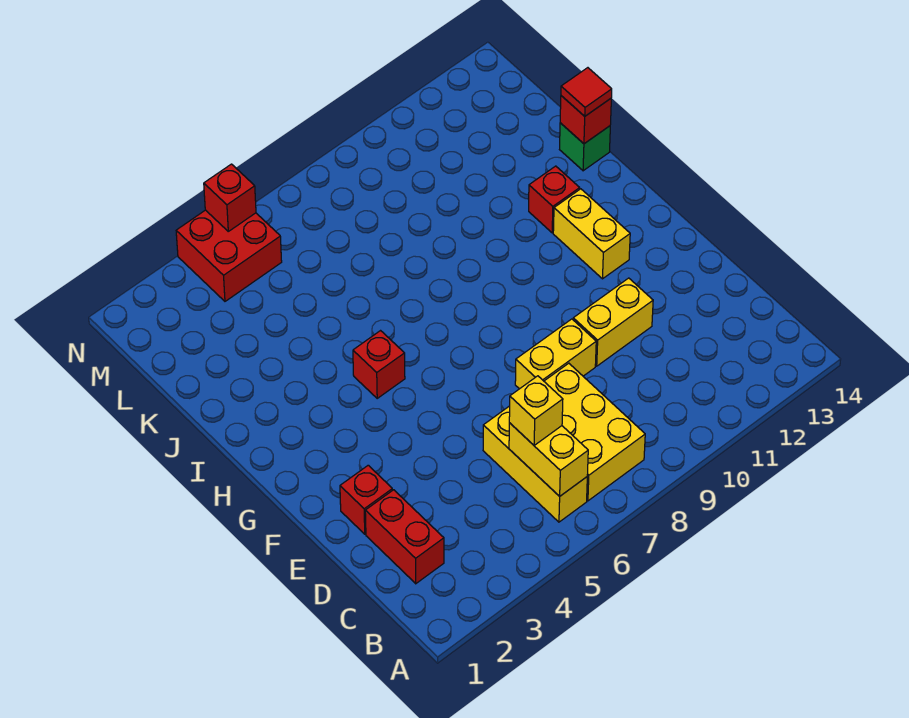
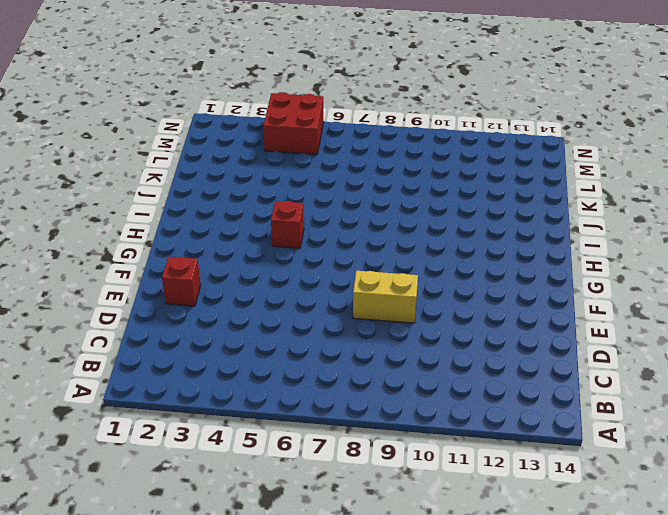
none -> yellow brick B6:D6 level 1
none -> yellow brick B7:D8 level 1
none -> red brick C2:D2 level 1

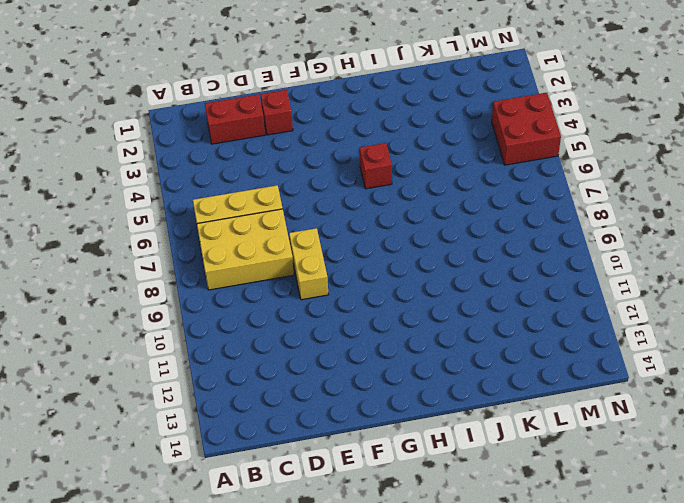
none -> yellow brick E10:E11 level 1
none -> yellow brick G12:H12 level 1
none -> red brick I12 level 1

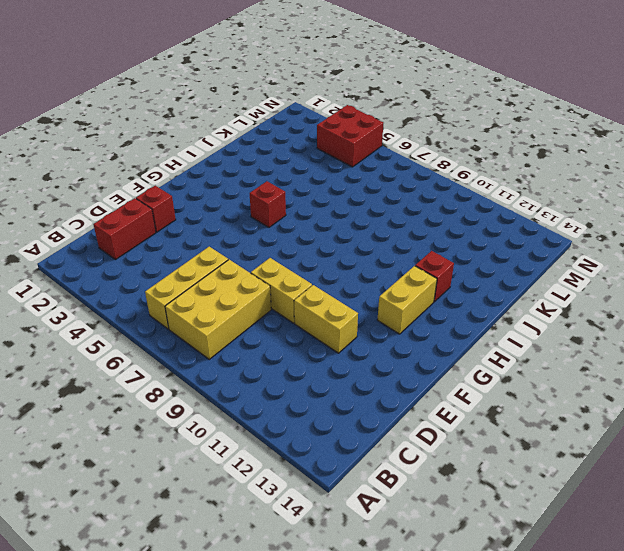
none -> green brick J14 level 1
none -> yellow brick B6:C6 level 2
none -> red brick J14 level 2

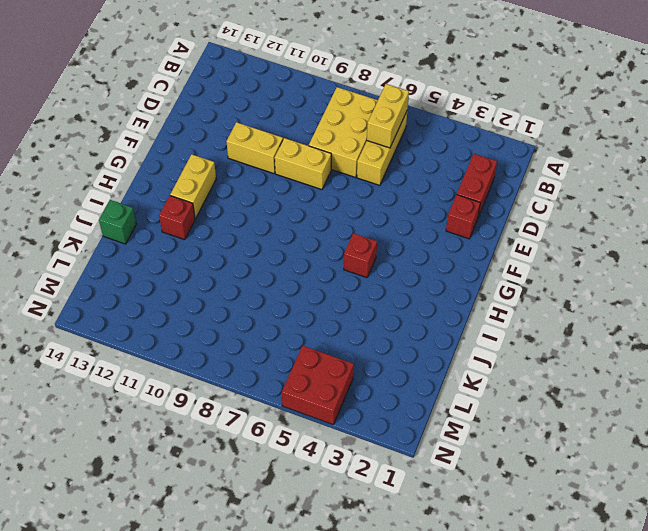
none -> red brick J14 level 2
none -> red brick N5 level 2
none -> yellow brick C6 level 3

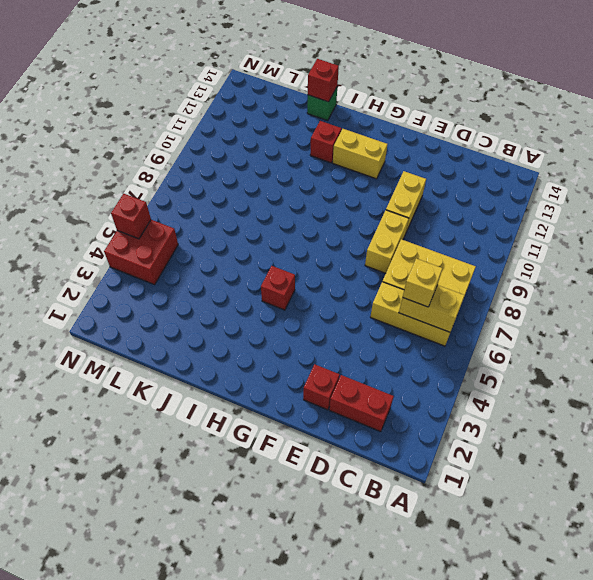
none -> red tile J14 level 3

